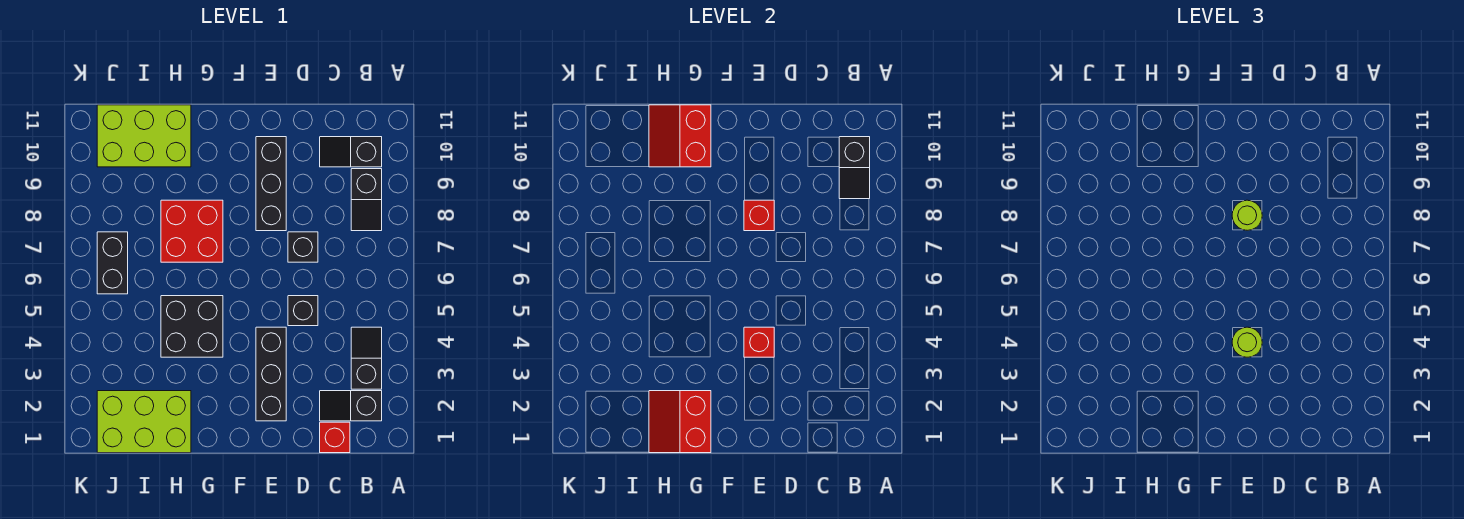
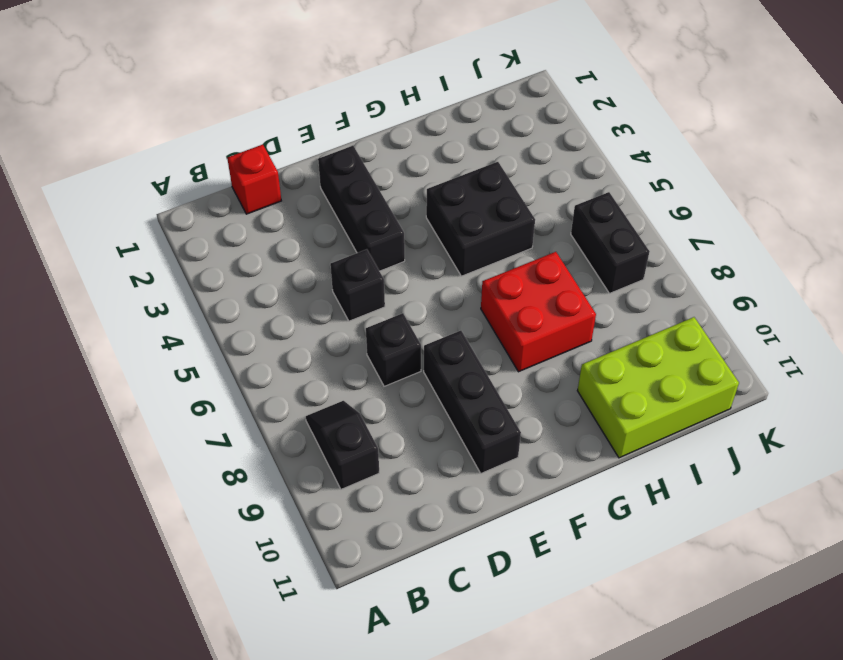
none -> black slope B2:C2 level 1 top B
none -> black slope B3:B4 level 1 top 3
none -> black slope B10:C10 level 1 top B

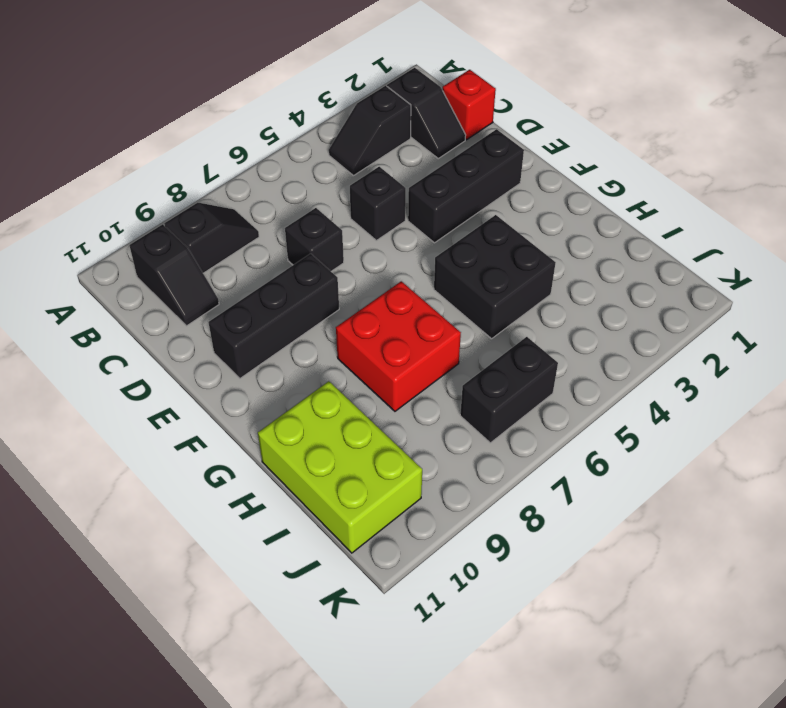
none -> lime brick H1:J2 level 1
none -> black slope B9:B10 level 2 top 10
none -> red brick E4 level 2

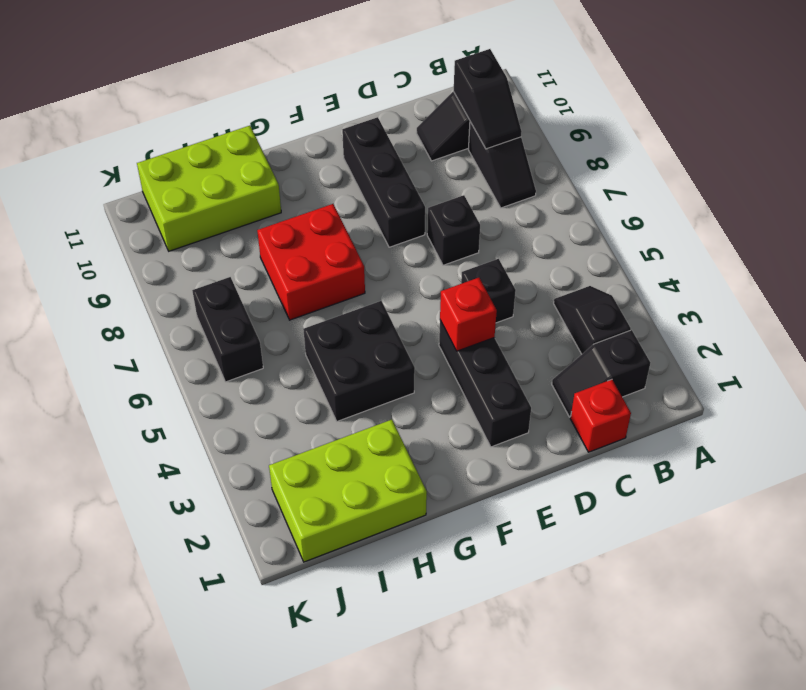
none -> red brick E8 level 2
none -> red slope G1:H2 level 2 top G
none -> red slope G10:H11 level 2 top G

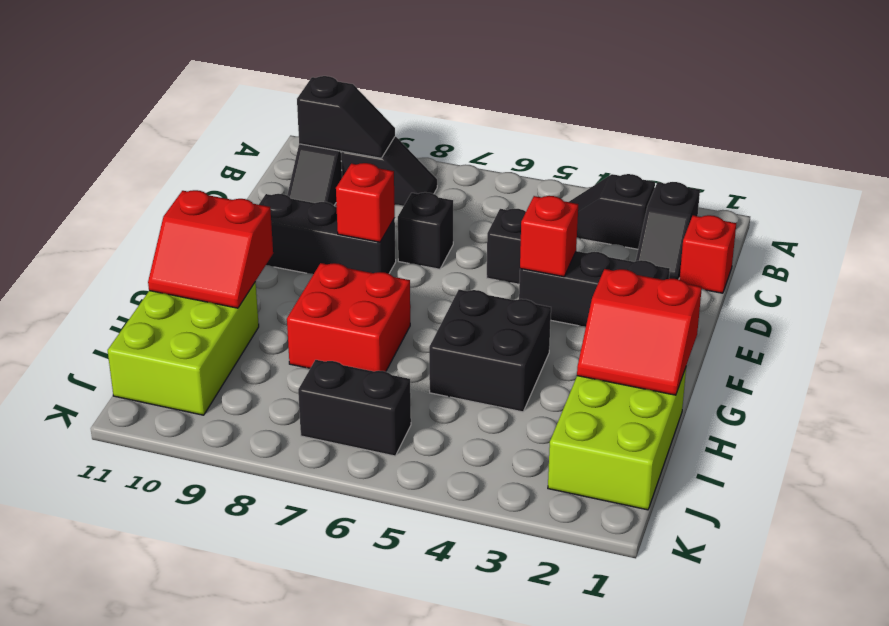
none -> lime round brick E4 level 3
none -> lime round brick E8 level 3

